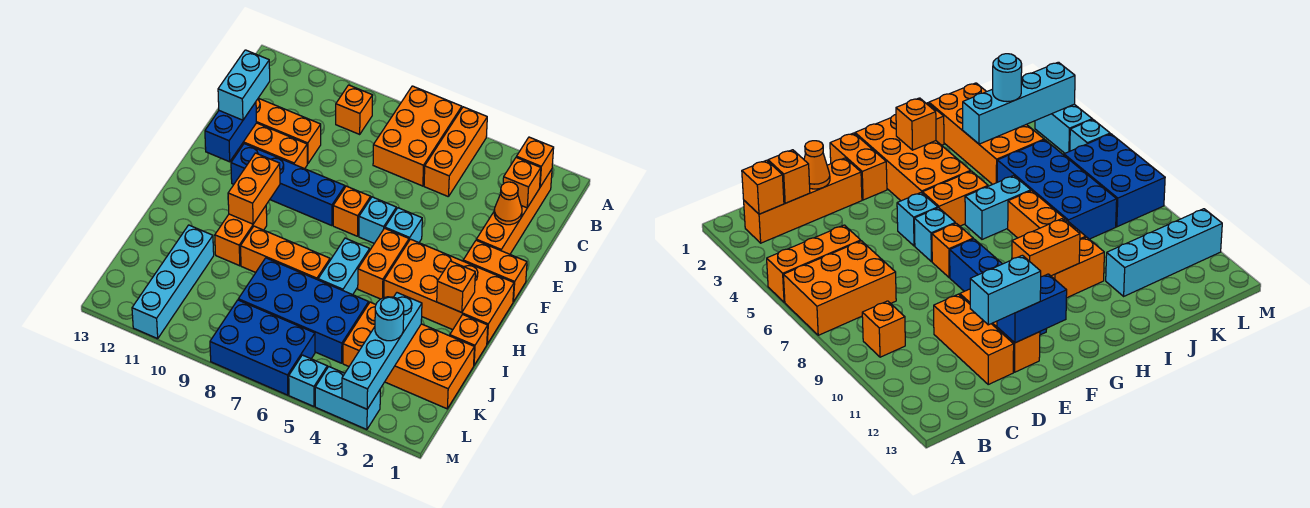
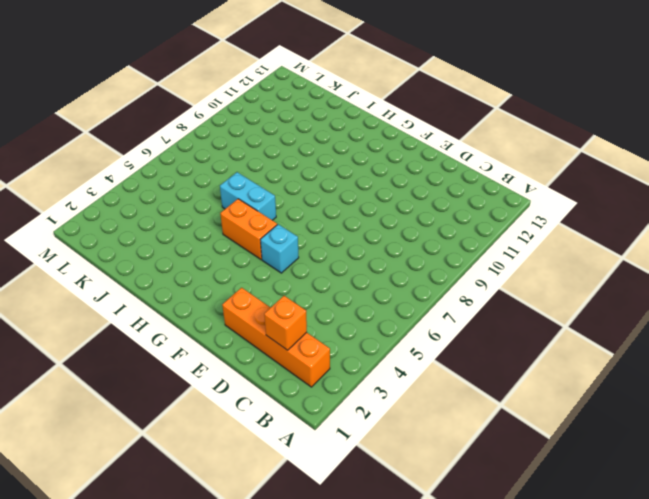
none -> orange brick A5:C5 level 1
none -> orange brick A6:C7 level 1
none -> orange brick B9 level 1
none -> orange brick D10:D12 level 1

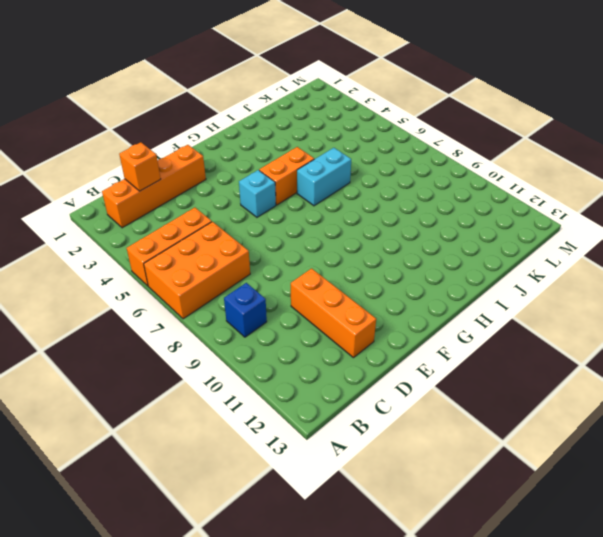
blue brick B9 level 1 -> orange brick B9 level 1
none -> orange brick E10:E12 level 1
none -> orange brick F1:F2 level 1
none -> cyan brick F6 level 1
none -> orange brick F7 level 1

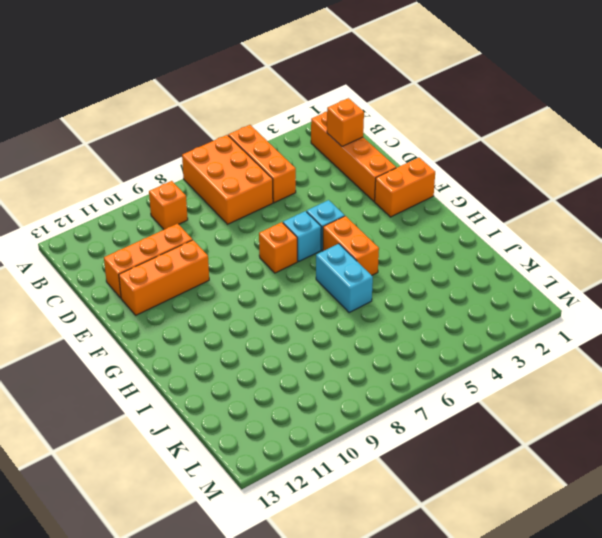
none -> blue brick F8:F11 level 1
none -> orange brick G1:H4 level 1
none -> orange brick H10:I10 level 1
none -> orange brick I1 level 1

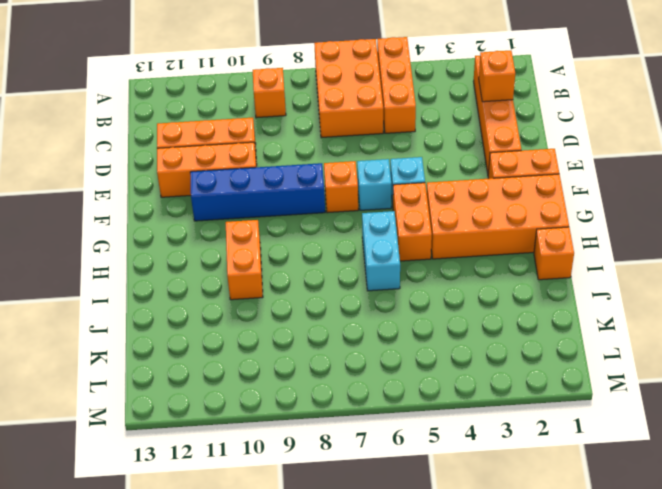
none -> orange brick I7:I9 level 1
none -> orange brick J1:K4 level 1
none -> blue brick J5:K8 level 1
none -> cyan brick J11:M11 level 1

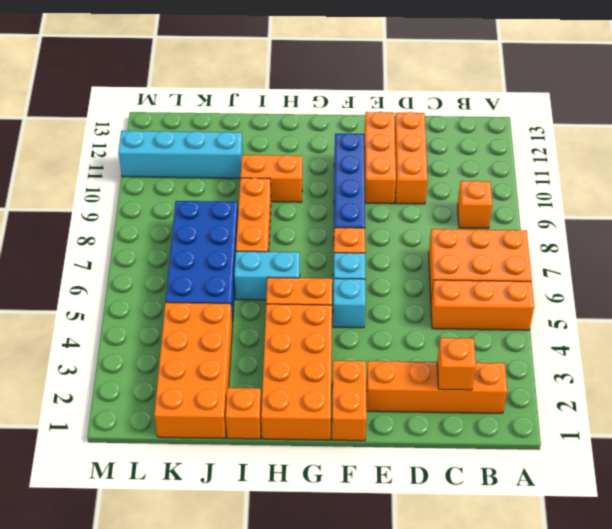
none -> blue brick L6:M8 level 1
none -> cyan brick M3:M4 level 1
none -> cyan brick M5 level 1
none -> orange brick B2 level 2

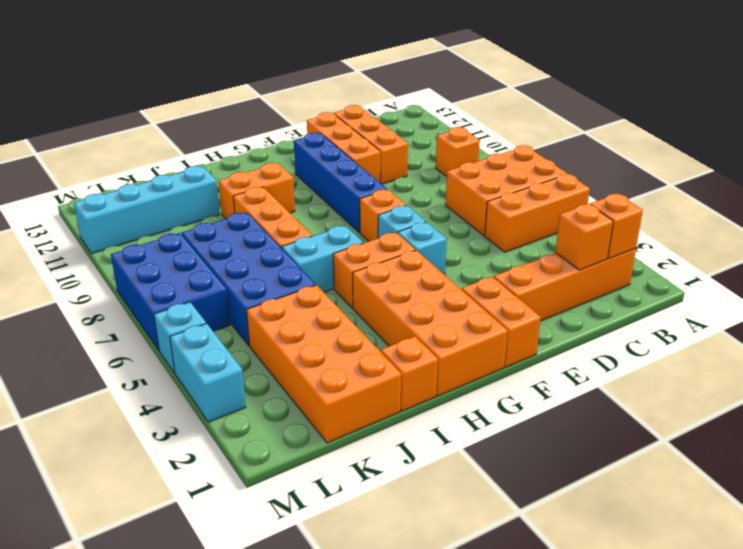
none -> orange cone D2 level 2
none -> blue brick E12:F12 level 2
none -> orange brick G10:H10 level 2
none -> orange brick H2 level 2

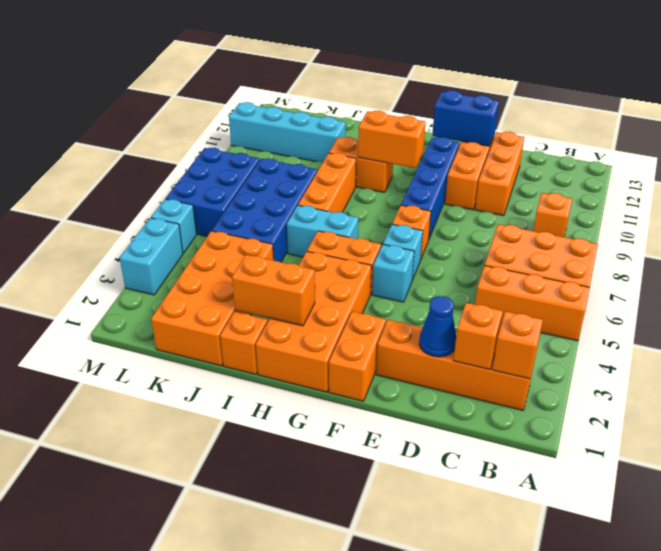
blue cone D2 level 2 -> orange cone D2 level 2
orange brick H2:I2 level 2 -> orange brick H2 level 2
none -> cyan brick J3:M3 level 2
none -> cyan brick D12:E12 level 3
none -> cyan round brick K3 level 3

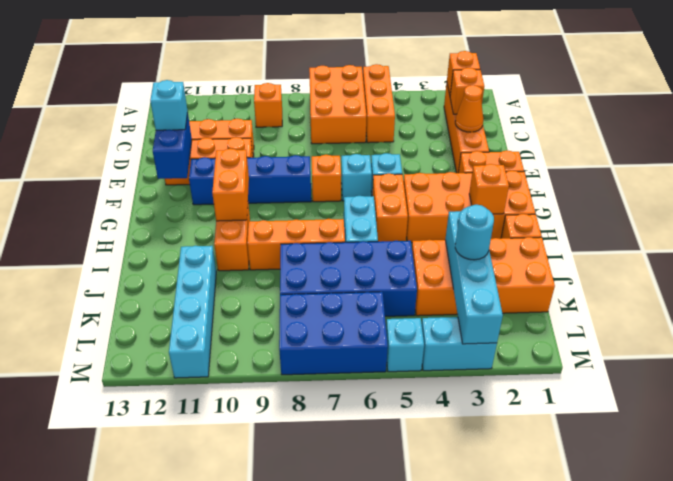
cyan brick E12 level 3 -> cyan brick D12:E12 level 3

